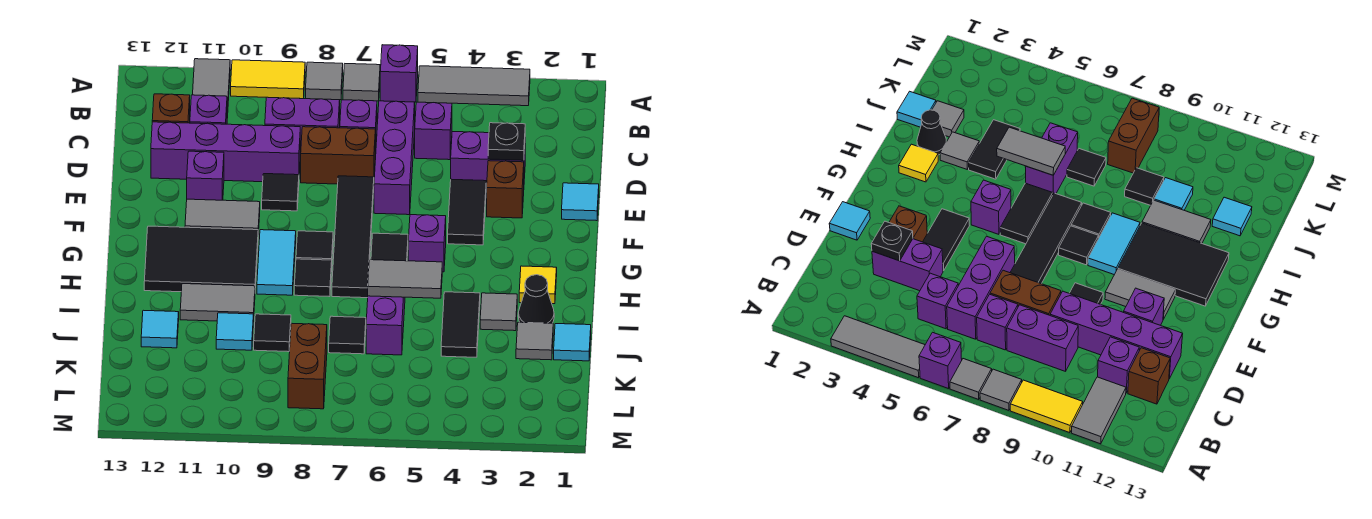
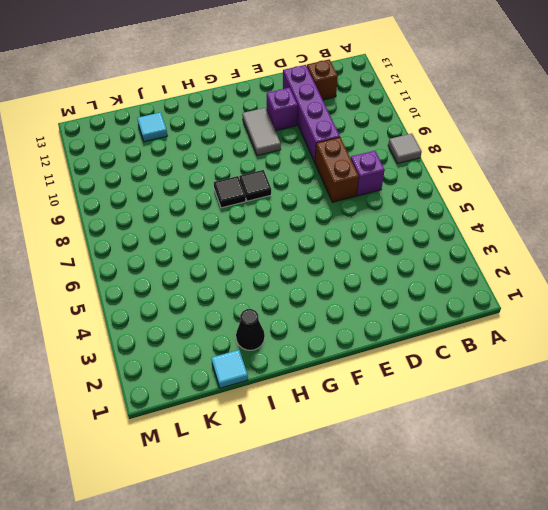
none -> grey tile A3:A5 level 1
none -> purple brick A6 level 1
none -> grey tile A7 level 1
none -> yellow tile A9:A10 level 1

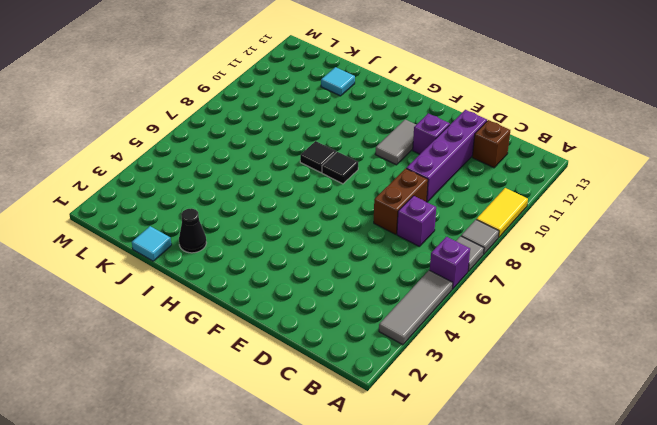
none -> grey tile A11:B11 level 1
none -> purple brick C5 level 1
none -> purple brick C6:E6 level 1
none -> purple brick C8:C9 level 1

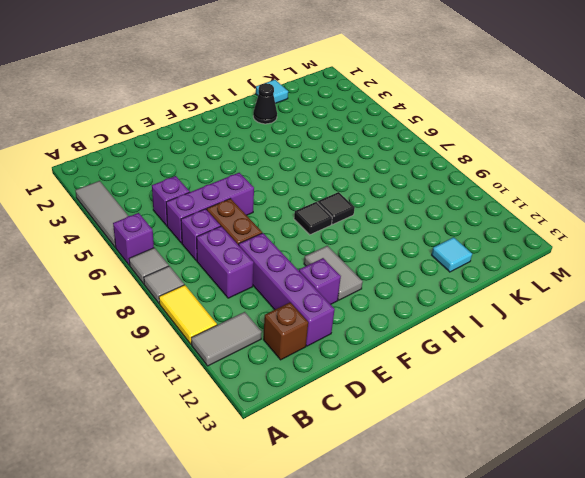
none -> purple brick C11 level 1
none -> purple brick D3:D4 level 1
none -> cyan tile E1 level 1
none -> brown brick E3 level 1

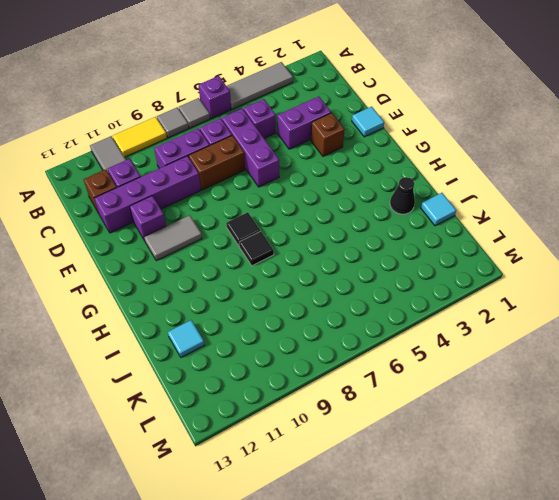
none -> black tile E4:F4 level 1
none -> black tile E7:H7 level 1
none -> black tile E9 level 1
none -> purple brick G5 level 1

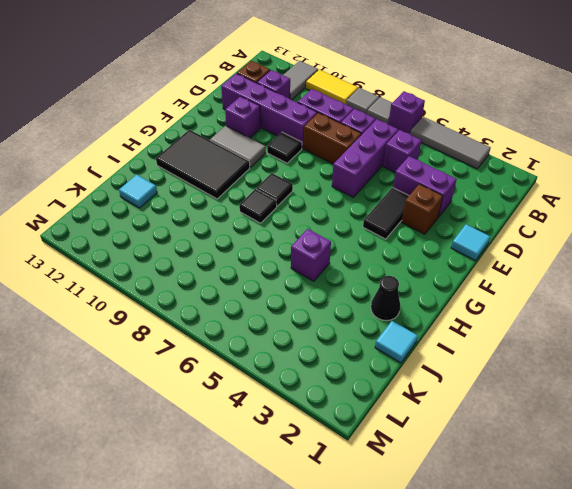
purple brick I5 level 1 -> purple brick G5 level 1
none -> black tile E7:H7 level 1
none -> black tile G6:H6 level 1
none -> cyan tile G9:H9 level 1
none -> yellow tile H2 level 1

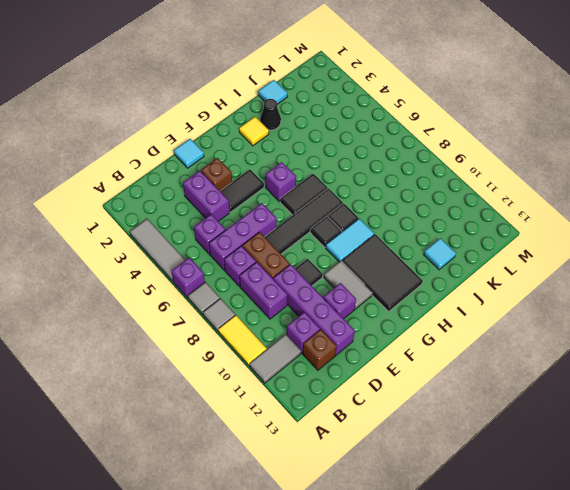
none -> grey tile I3 level 1
none -> black tile I4:J4 level 1
none -> purple brick I6:J6 level 1
none -> grey tile I10:I11 level 1

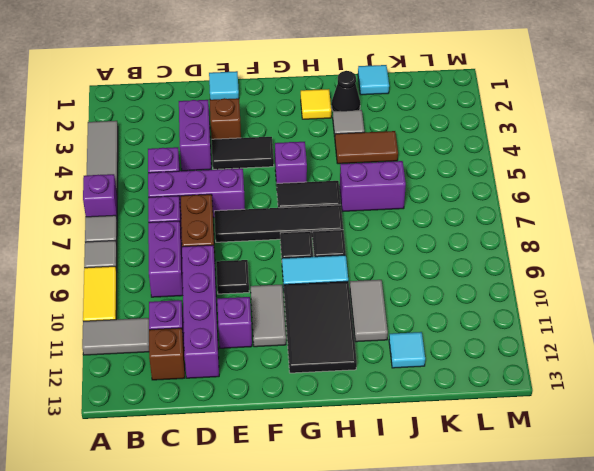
brown tile I4:J4 level 1 -> black tile I4:J4 level 1
none -> grey tile J2 level 1
none -> black tile J7 level 1
none -> black tile J9 level 1
none -> cyan tile J10 level 1

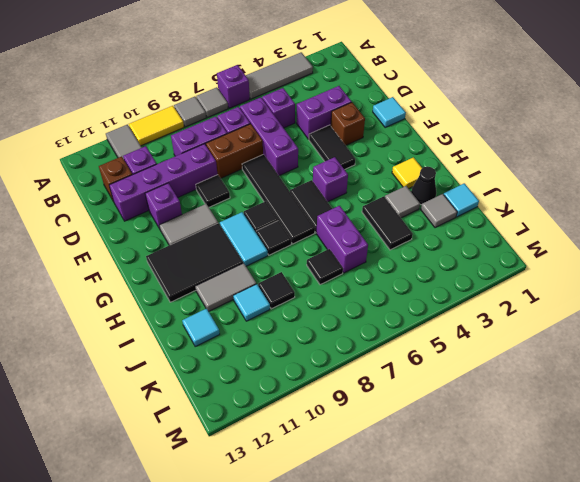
none -> brown brick K8:L8 level 1
none -> black plate D3 level 2
none -> grey tile I5:I6 level 2

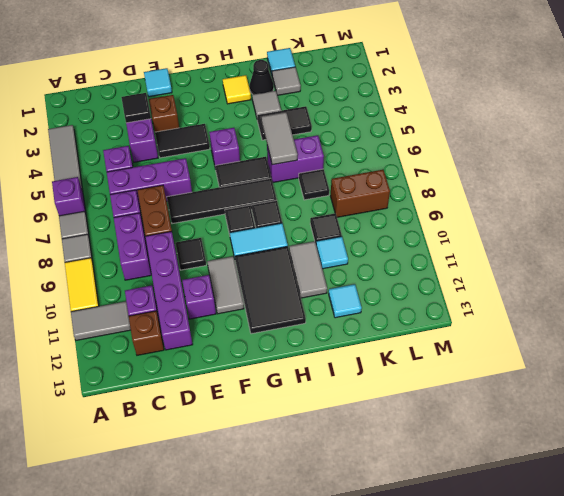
black tile D3 level 2 -> black plate D3 level 2

